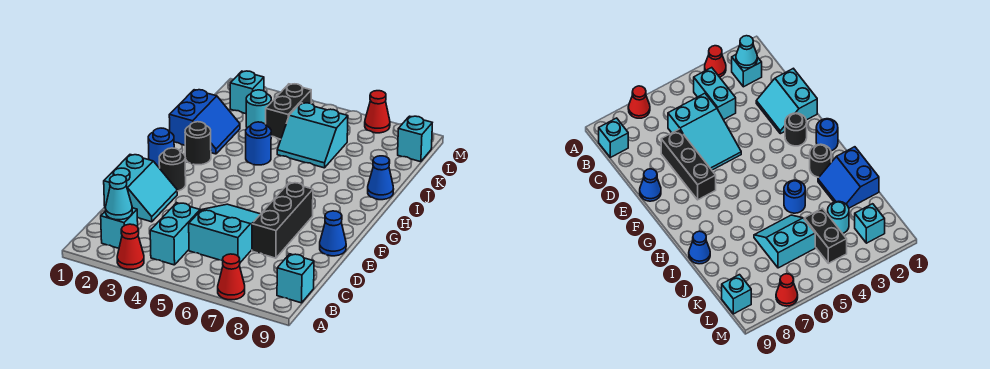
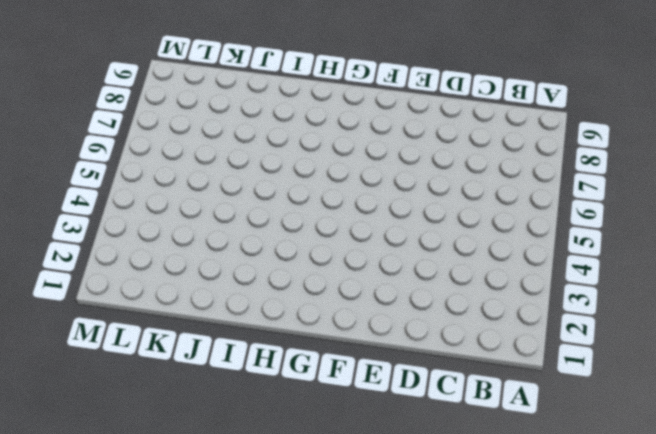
none -> red cone A3 level 1
none -> red cone A7 level 1
none -> cyan brick B2 level 1

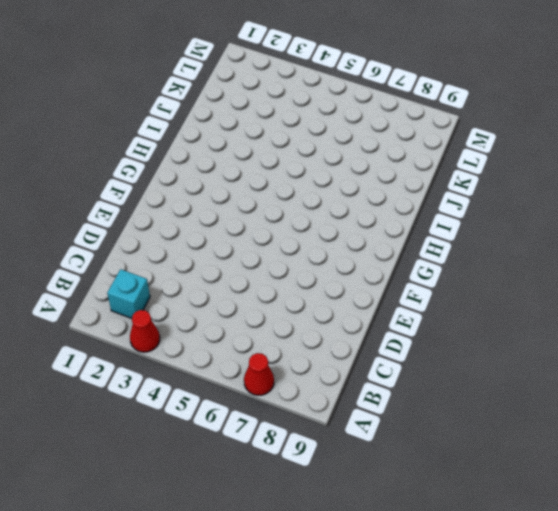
none -> cyan brick B4:C4 level 1
none -> cyan brick B9 level 1
none -> cyan slope C5:E6 level 1 top C

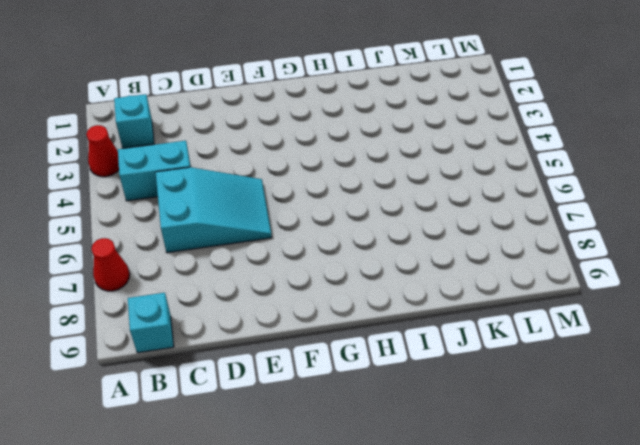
none -> cyan slope D1:E2 level 1 top 1
none -> black brick D7:F7 level 1
none -> blue cone E9 level 1

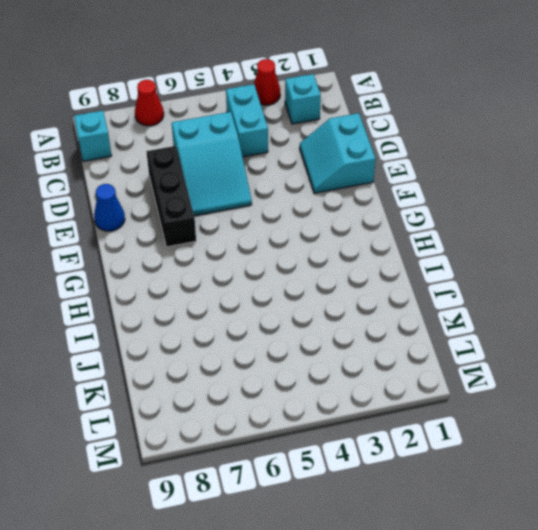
none -> black round brick F2 level 1
none -> blue round brick G1 level 1
none -> black round brick H2 level 1

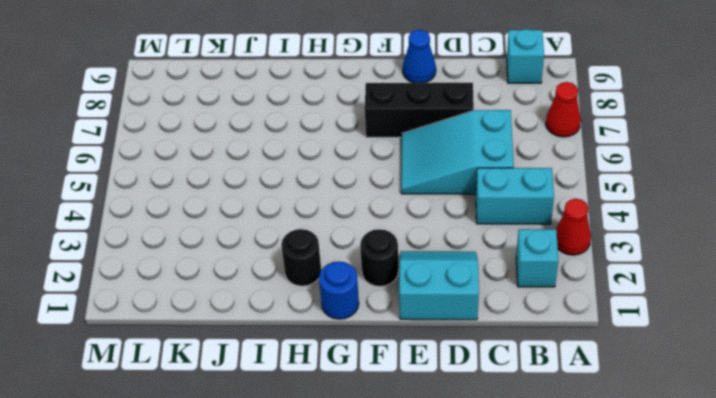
none -> blue slope I1:J2 level 1 top 1
none -> blue round brick I4 level 1
none -> blue cone I9 level 1

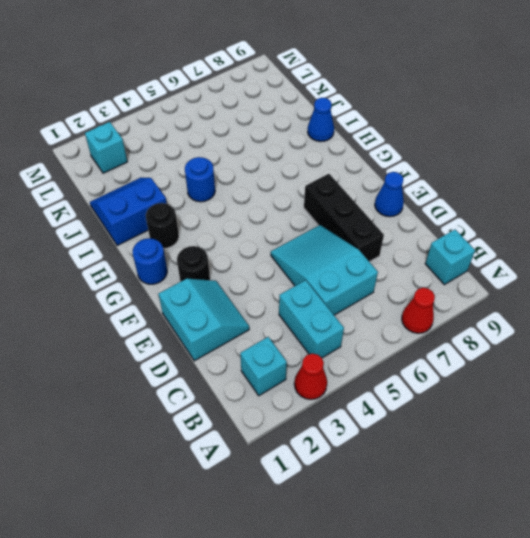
blue slope I1:J2 level 1 top I -> blue slope I1:J2 level 1 top 1
none -> cyan slope J5:K6 level 1 top K
none -> cyan round brick K3 level 1
none -> black brick K4:L4 level 1

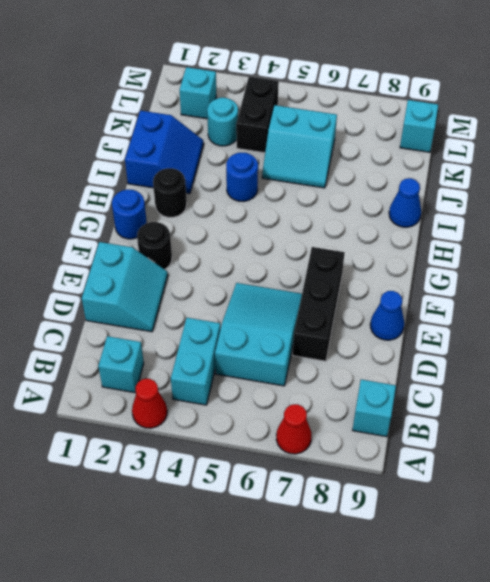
none -> red cone M7 level 1
none -> cyan cone B2 level 2

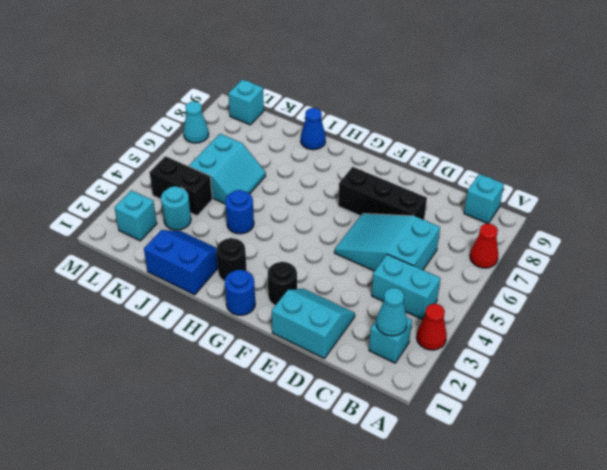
cyan cone M7 level 1 -> red cone M7 level 1
none -> blue cone E9 level 1

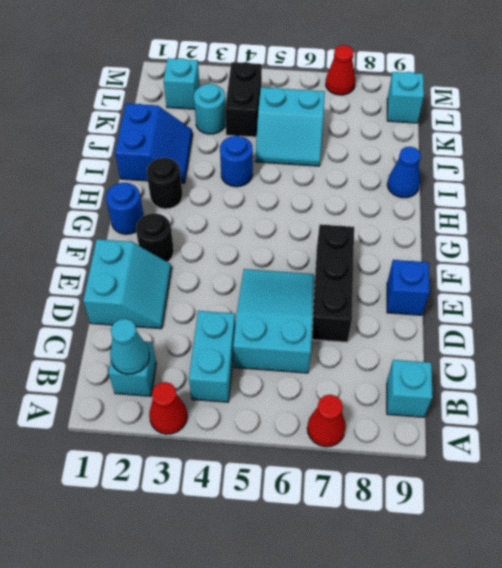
blue brick E9 level 1 -> blue cone E9 level 1

